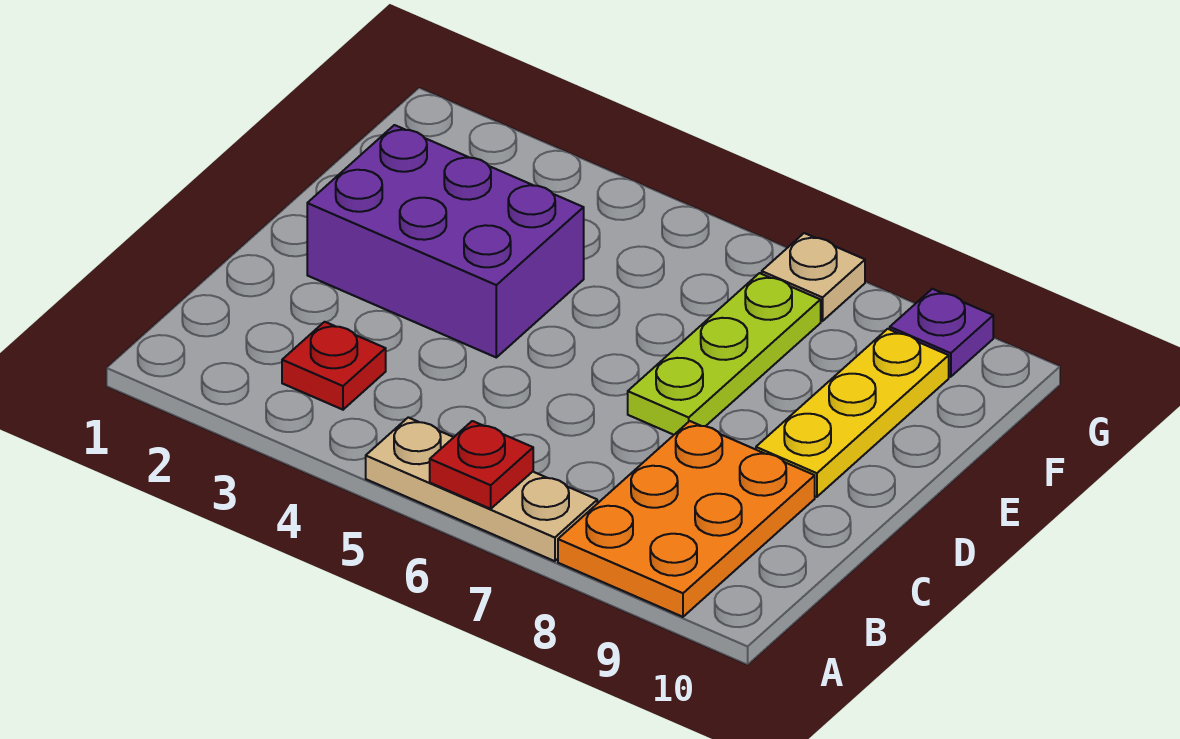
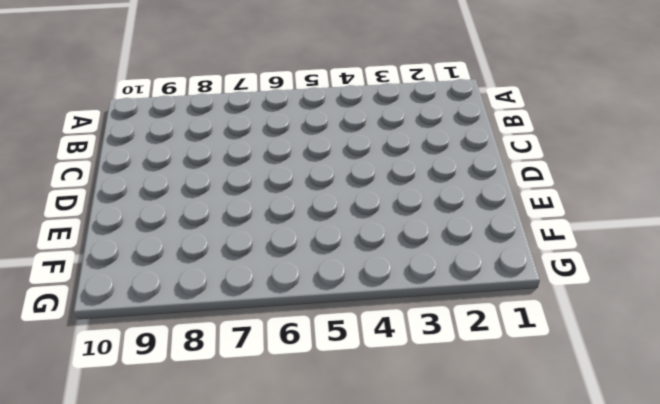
none -> tan plate A5:A7 level 1
none -> orange plate A8:C9 level 1

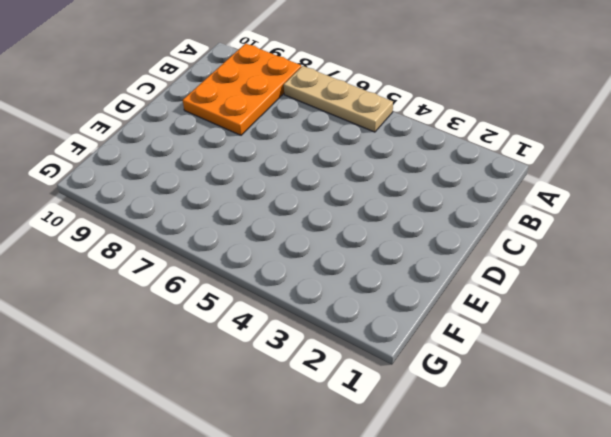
none -> red plate B3 level 1
none -> purple brick D2:E4 level 1

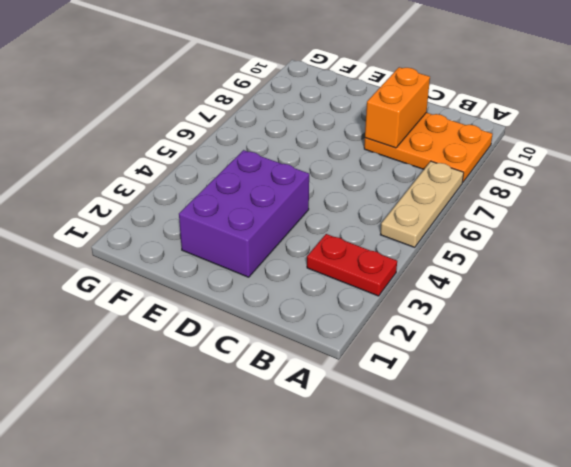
red plate A3:B3 level 1 -> red plate B3 level 1
orange brick C8:C9 level 2 -> none
none -> lime plate D7:F7 level 1
none -> yellow plate D9:F9 level 1

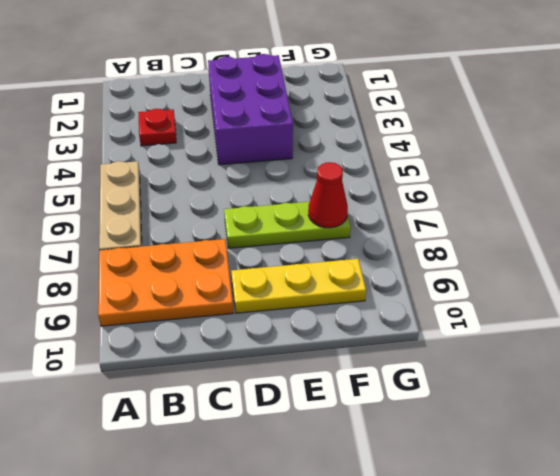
red cone F7 level 2 -> none
none -> tan plate G7 level 1
none -> purple plate G9 level 1

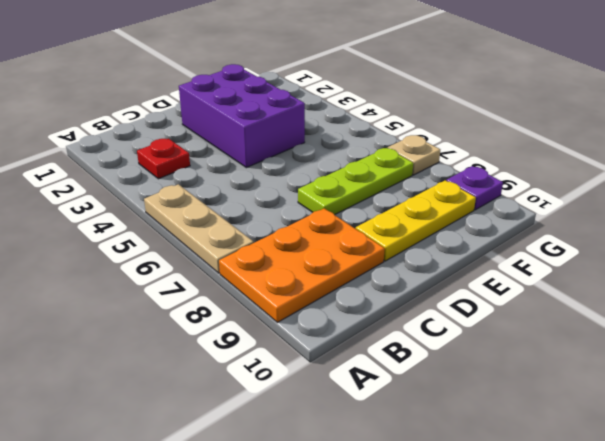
none -> red plate A6 level 2

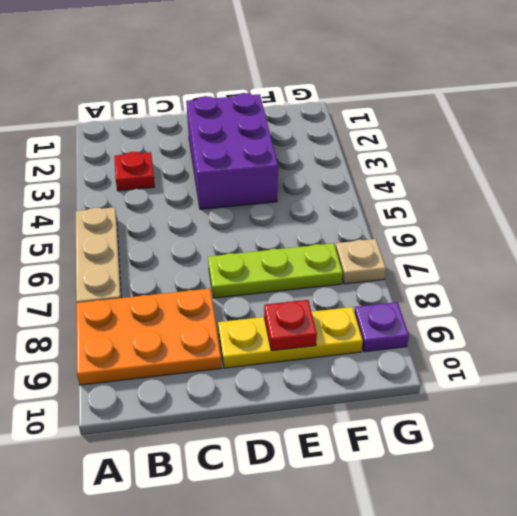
red plate E9 level 2 -> red plate A6 level 2

